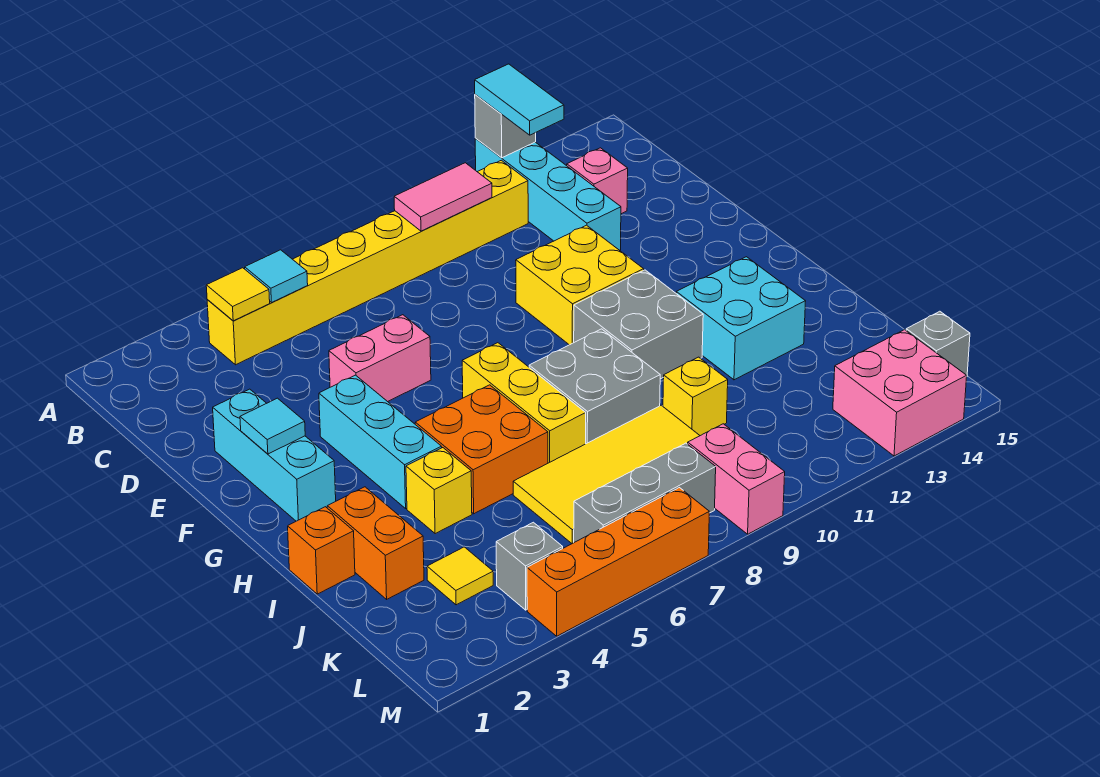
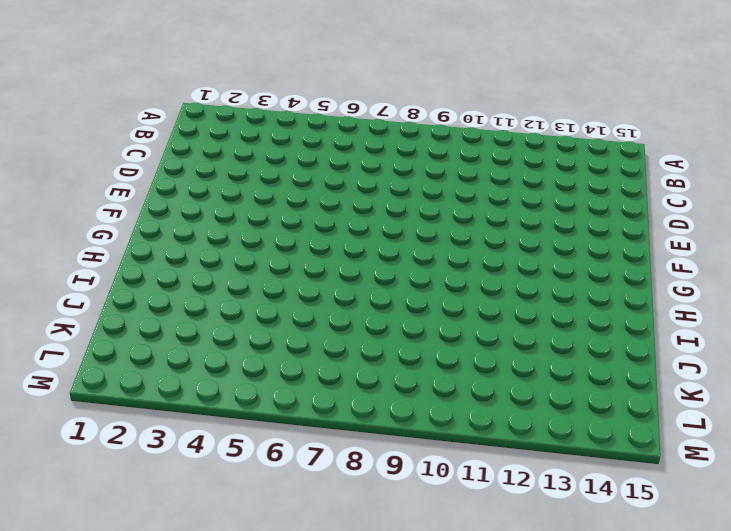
none -> cyan brick A12:D12 level 1
none -> yellow brick B4:B11 level 1
none -> pink brick C13 level 1
none -> cyan brick E2:G2 level 1

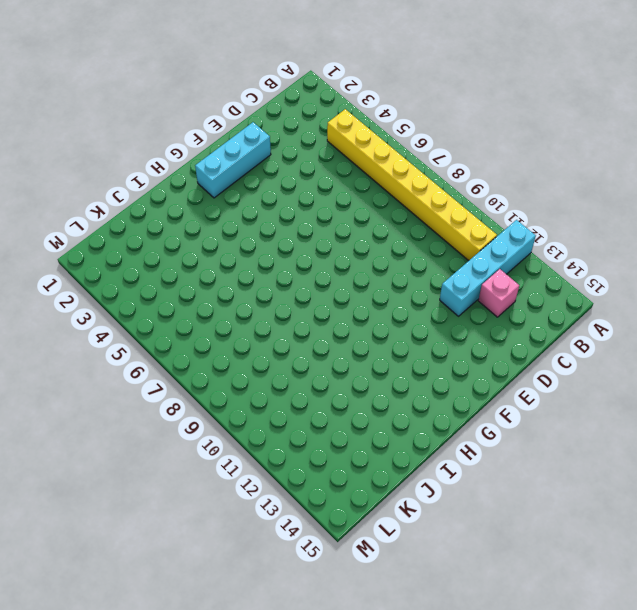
none -> pink brick E5:E6 level 1
none -> yellow brick E10:F11 level 1
none -> cyan brick F4:H4 level 1
none -> yellow brick G7:I7 level 1

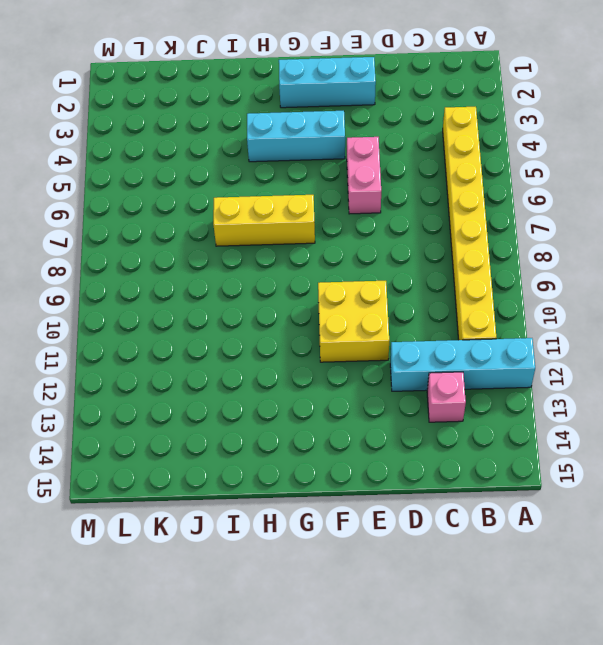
none -> grey brick G10:H11 level 1
none -> orange brick H5:I6 level 1
none -> grey brick H8:I9 level 1
none -> cyan brick H12:I13 level 1

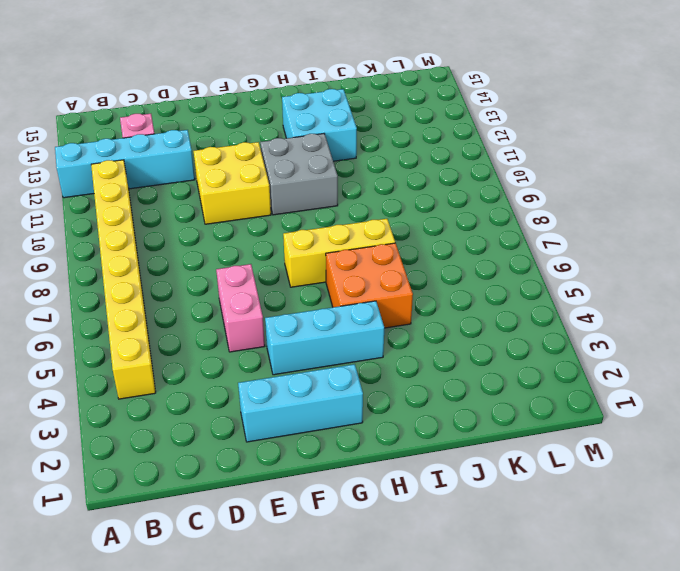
none -> grey brick H8:I9 level 1
none -> orange brick I1 level 1
none -> orange brick I2:J2 level 1
none -> yellow brick I4 level 1

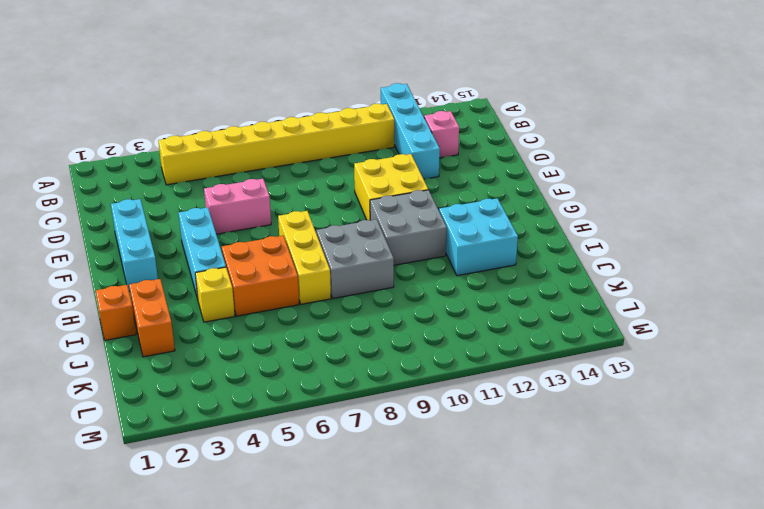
none -> yellow tile J6:K9 level 1
none -> yellow brick J10 level 1
none -> yellow tile K3 level 1
none -> grey brick L4 level 1

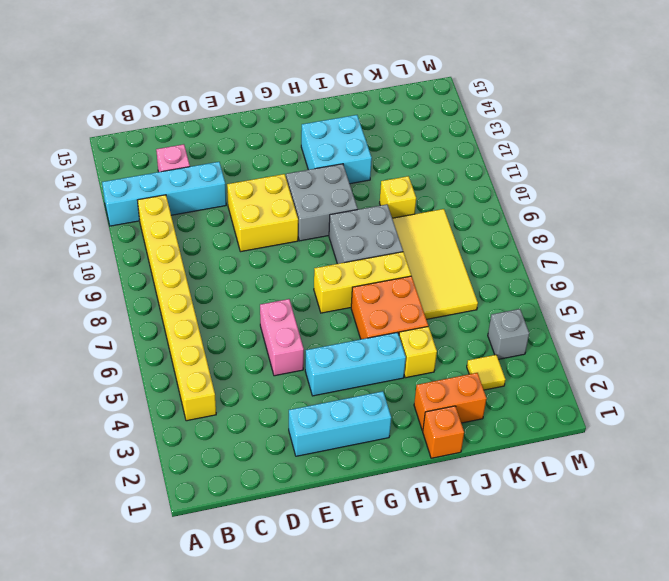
none -> grey brick L6:L8 level 1
none -> pink brick L9:M9 level 1
none -> pink brick L13:M14 level 1
none -> grey brick L15 level 1

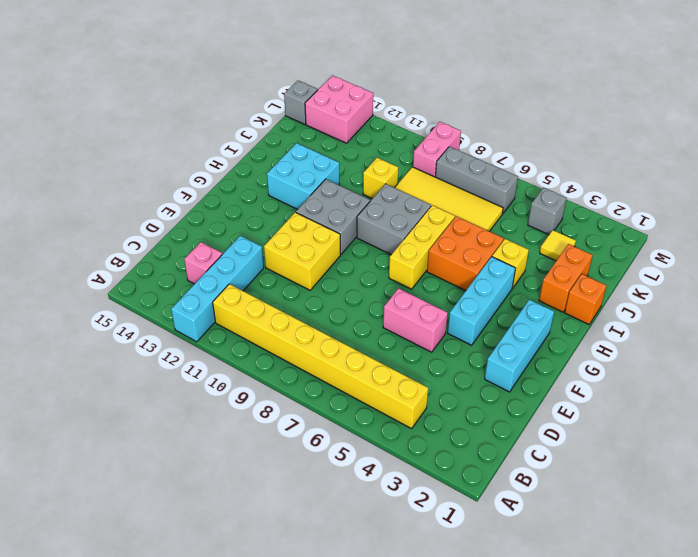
none -> orange brick M4:M7 level 1
none -> grey brick A12 level 2
none -> yellow tile B4 level 2
none -> cyan tile B5 level 2

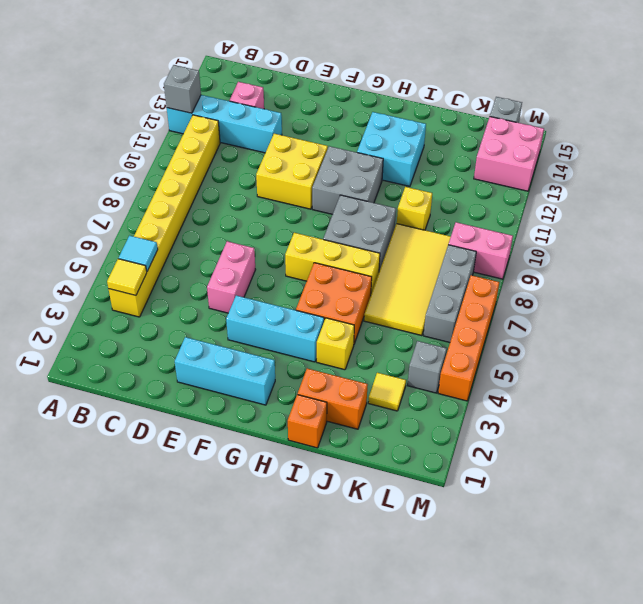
none -> pink tile B9:B10 level 2
none -> cyan tile F2 level 2
none -> cyan tile A12:B12 level 3

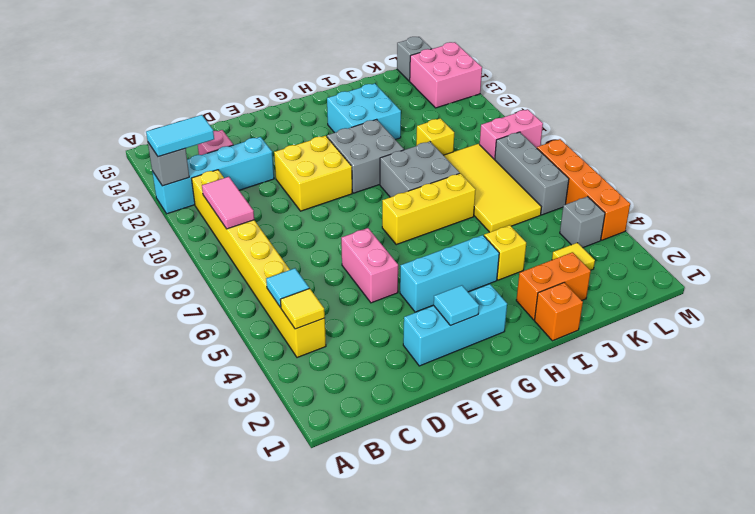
none -> orange brick H5:I6 level 1

